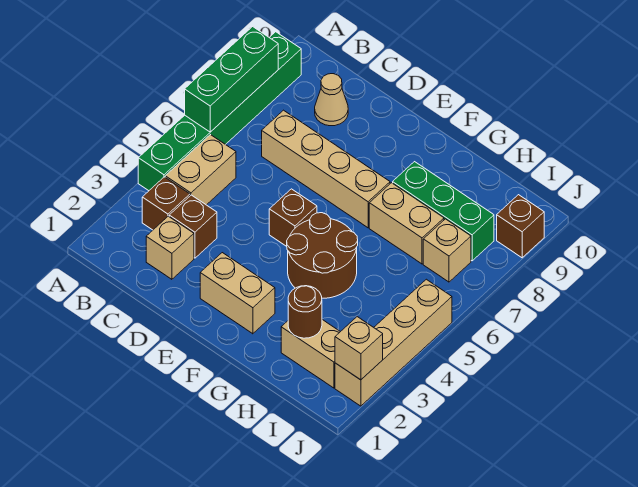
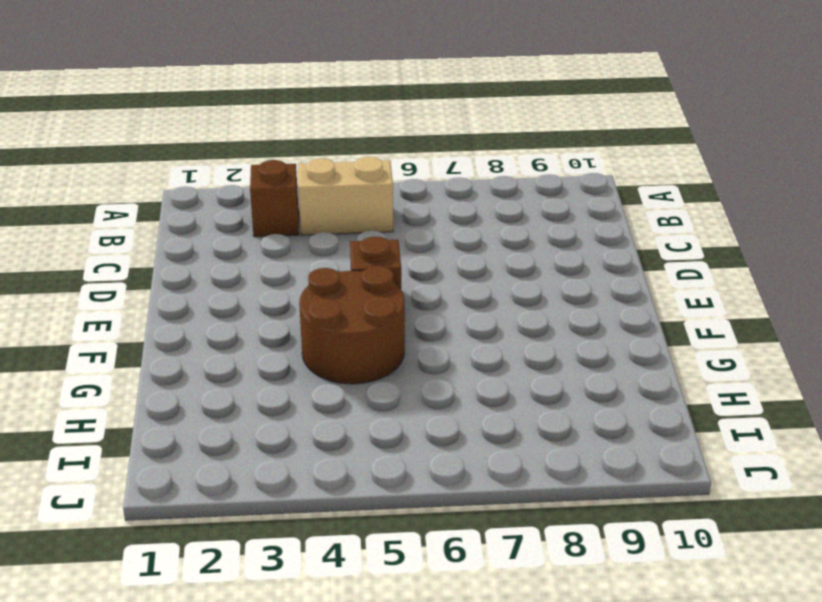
none -> green brick A4:A9 level 1
none -> tan brick C2 level 1
none -> brown brick C3 level 1

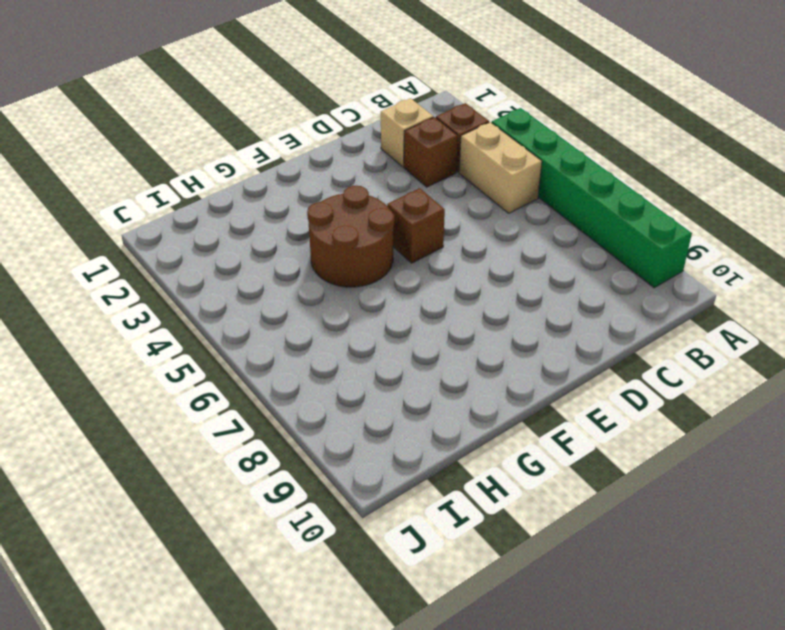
none -> tan brick C7:F7 level 1
none -> tan cone C9 level 1
none -> tan brick E2:F2 level 1

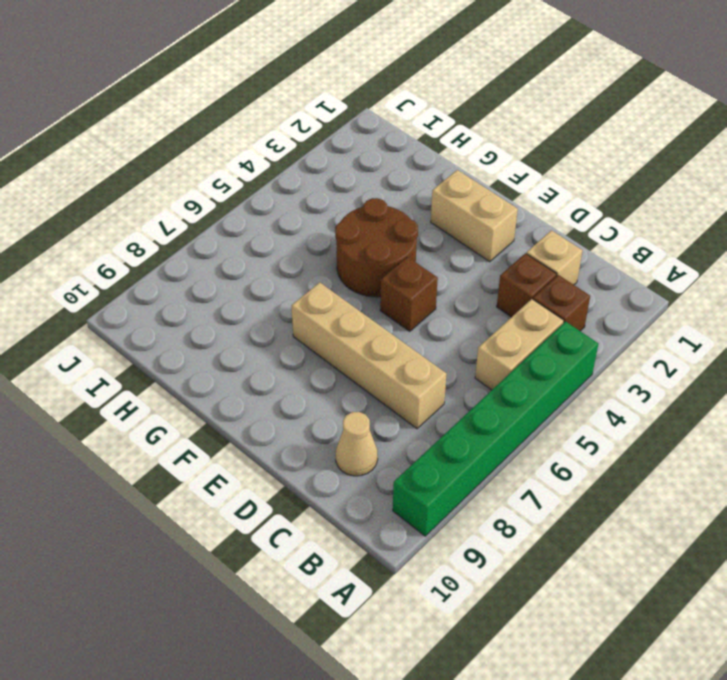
none -> tan brick G7:H7 level 1
none -> green brick G8:I8 level 1
none -> tan brick H2:I2 level 1

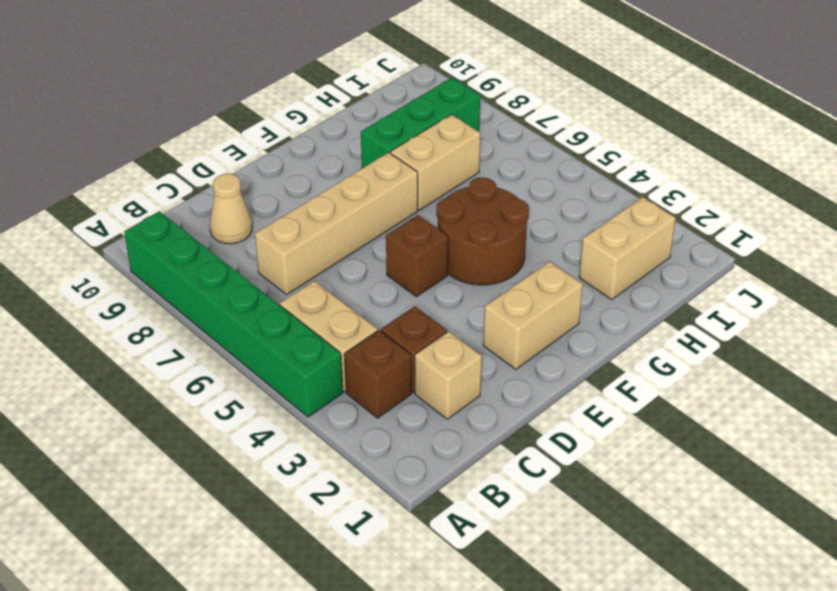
none -> tan brick I7 level 1
none -> tan brick J2:J5 level 1
none -> brown brick J9 level 1

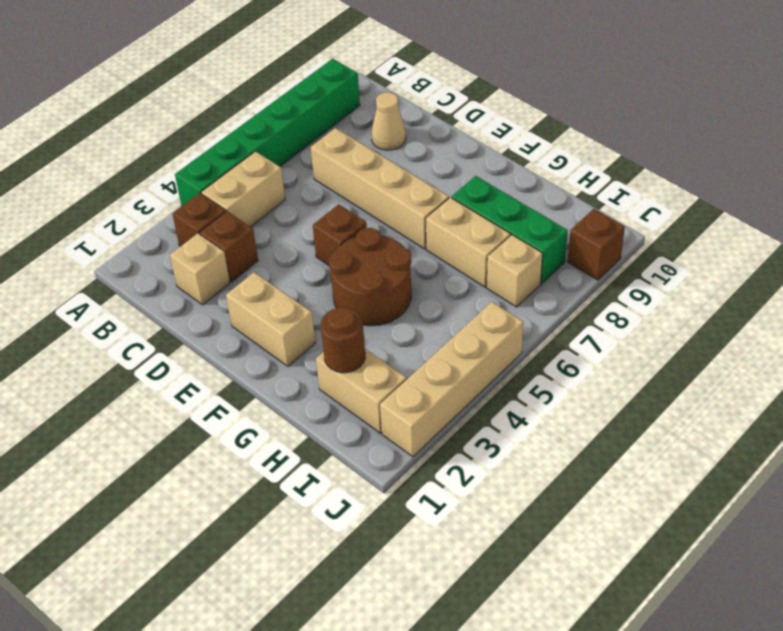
none -> green brick A6:A8 level 2
none -> tan brick J2 level 2

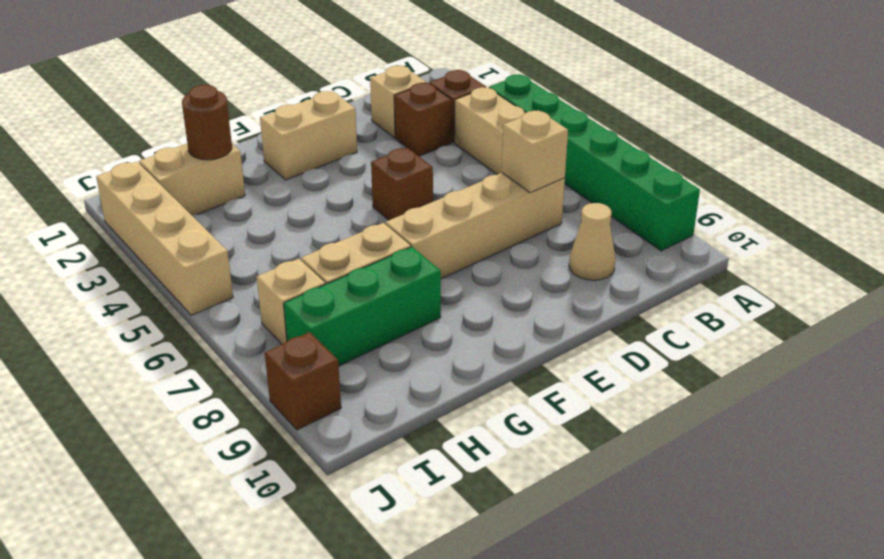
tan brick C7 level 2 -> tan brick J2 level 2
none -> brown round brick F4:G5 level 1
none -> green brick A6:A8 level 2

